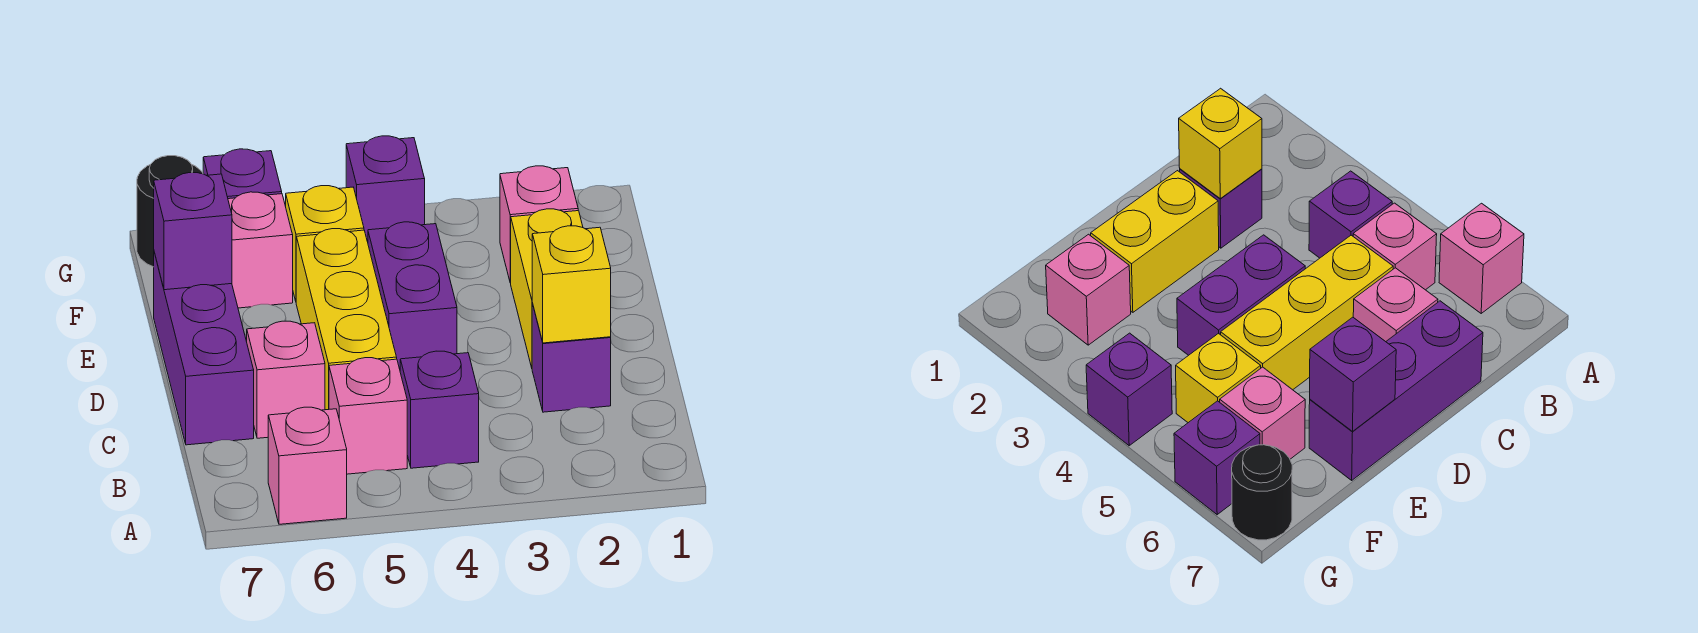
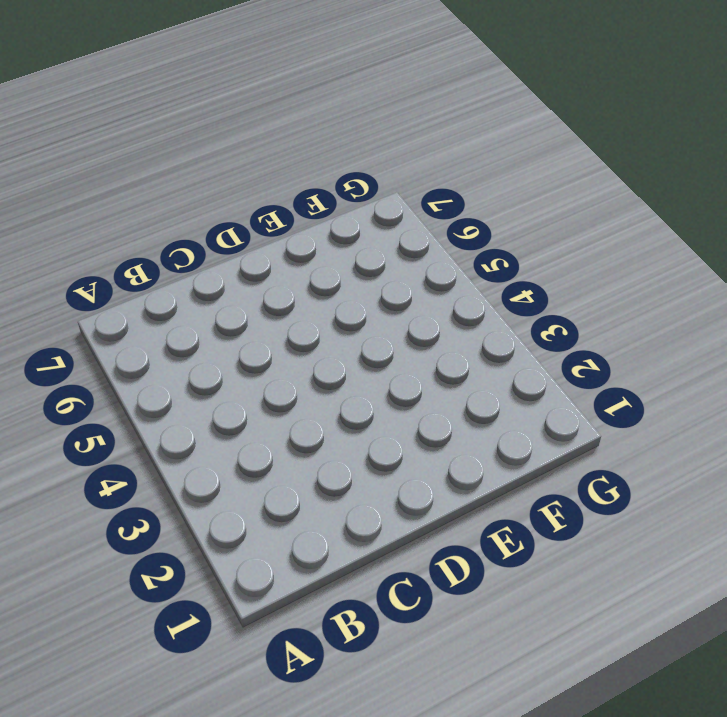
none -> pink brick A6 level 1
none -> purple brick B4 level 1
none -> pink brick B5 level 1

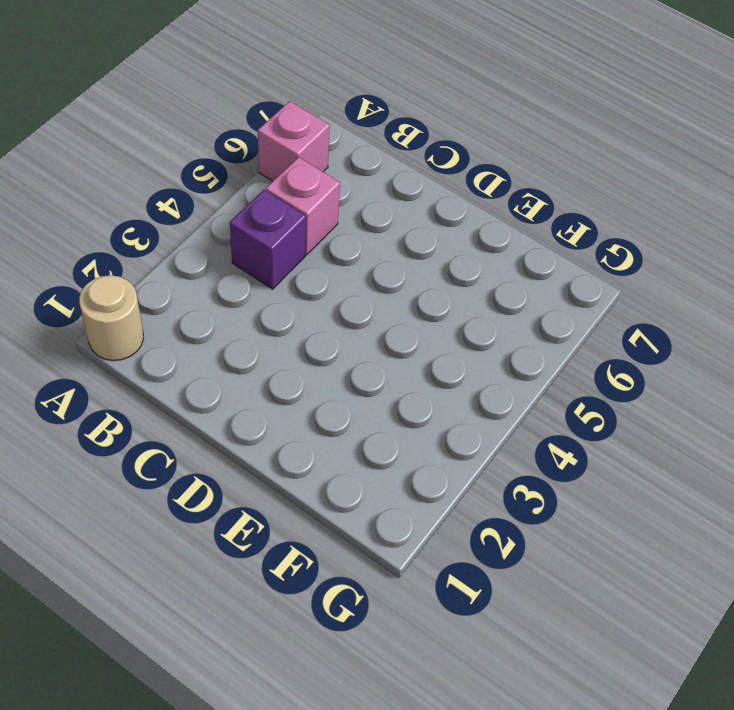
tan round brick A1 level 1 -> none
none -> purple brick C2 level 1
none -> yellow brick C5:E5 level 1
none -> pink brick C6 level 1

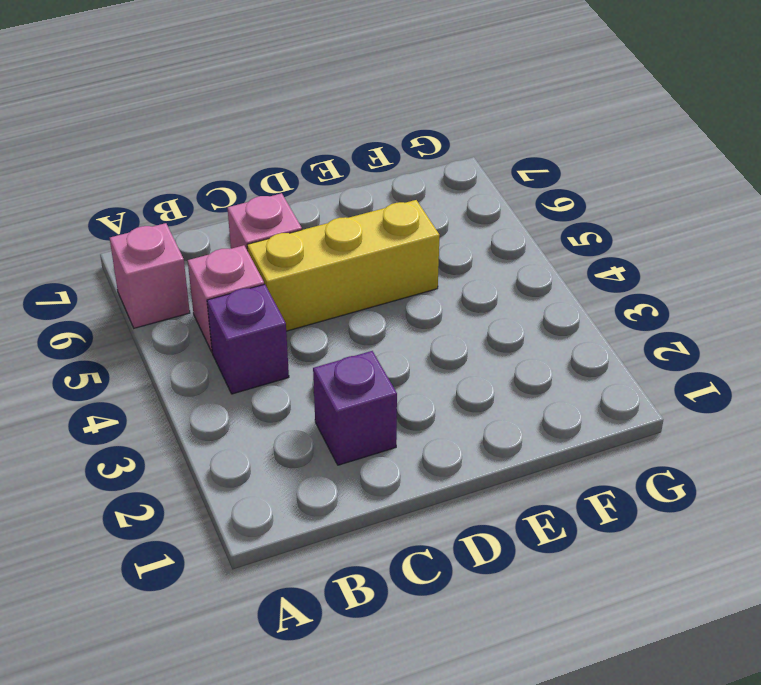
none -> purple brick C7:E7 level 1
none -> yellow brick D2:E2 level 1
none -> purple brick D4:E4 level 1

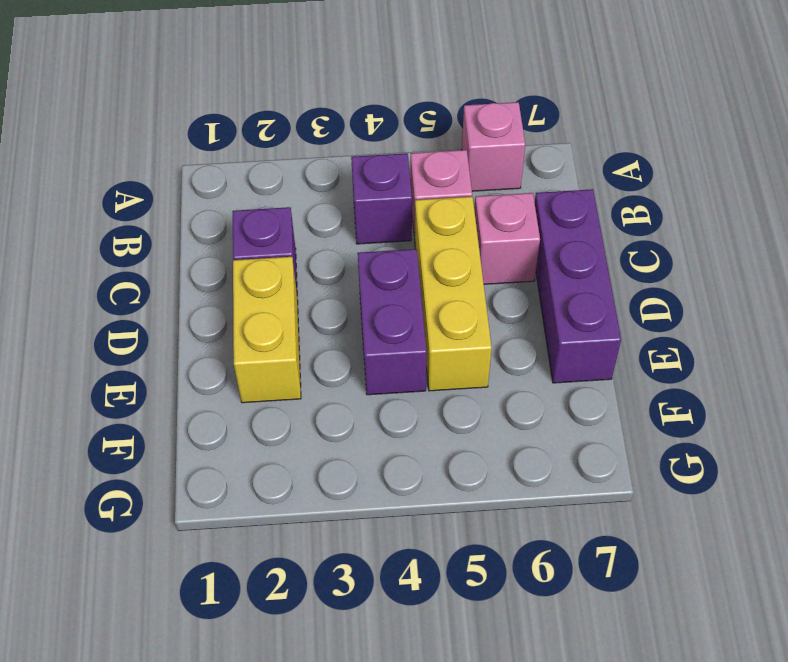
none -> pink brick F2 level 1
none -> yellow brick F5 level 1
none -> pink brick F6 level 1

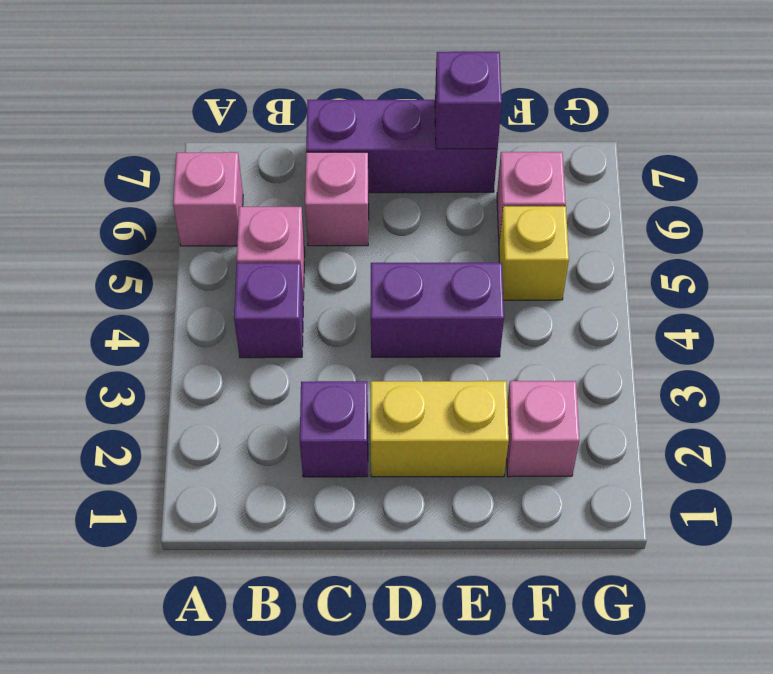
none -> yellow brick C5:E5 level 1
none -> purple brick G4 level 1
none -> purple brick G6 level 1

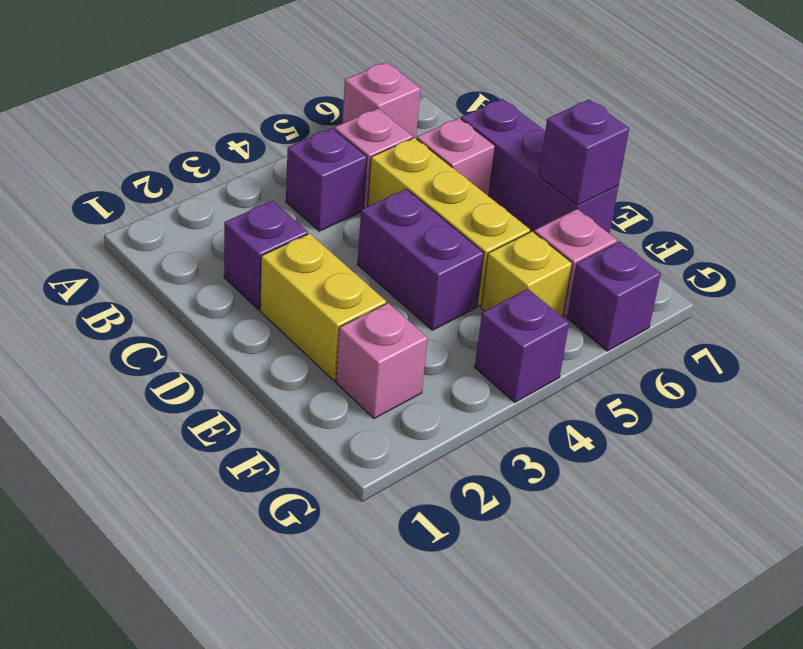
none -> black round brick G7 level 1
none -> yellow brick C2 level 2

